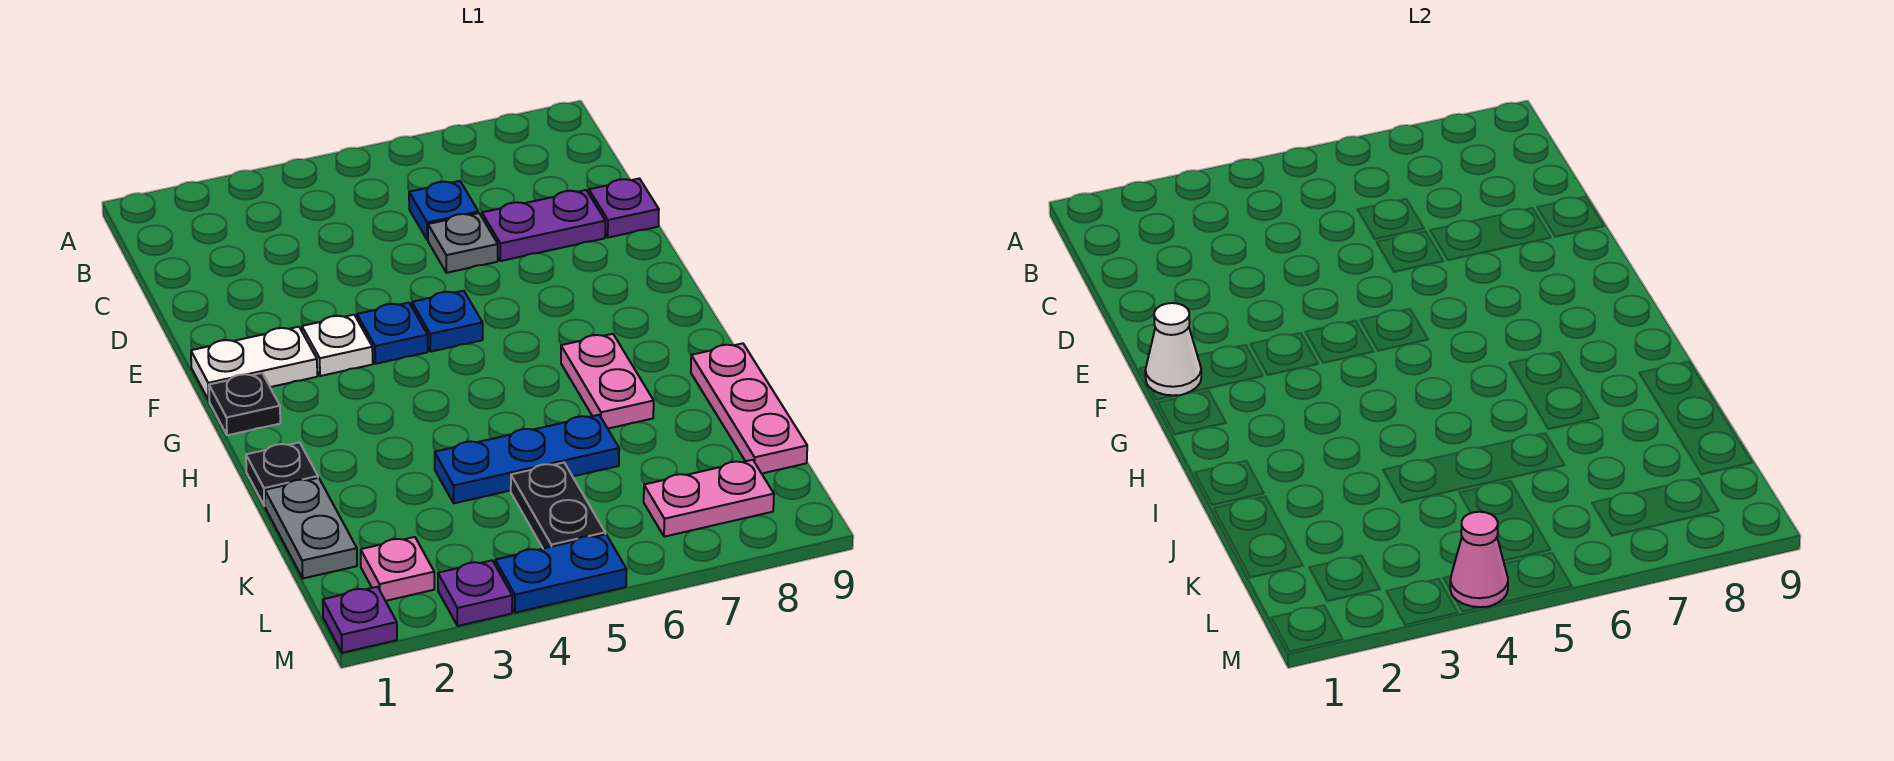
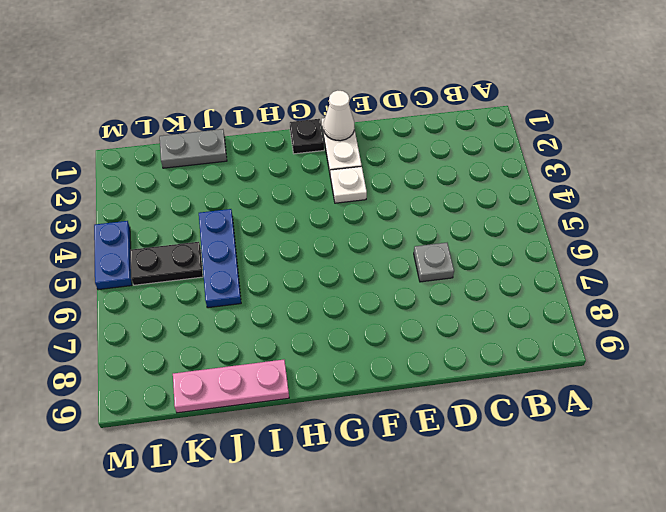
none -> blue plate C6 level 1
none -> purple plate D7:D8 level 1
none -> purple plate D9 level 1

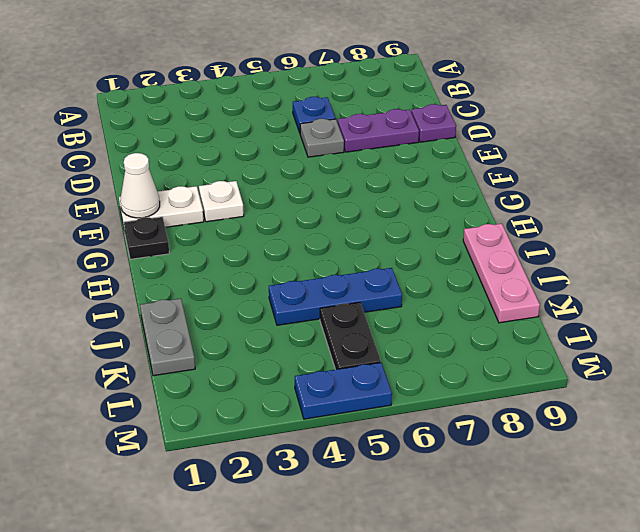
none -> blue plate F4 level 1
none -> blue plate F5 level 1
none -> pink plate H7:I7 level 1

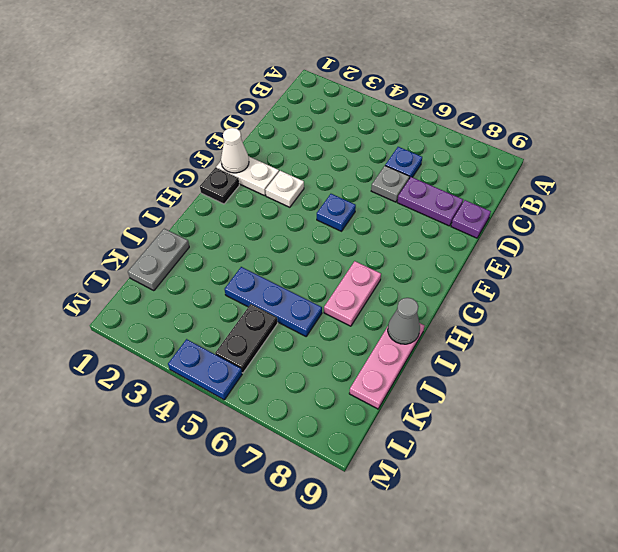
grey cone I9 level 2 -> none
none -> blue plate F4 level 1
none -> black plate I1 level 1
none -> pink plate L2 level 1

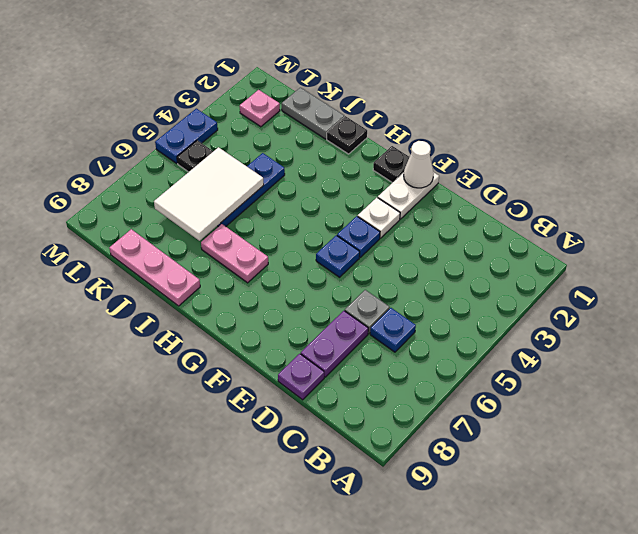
white tile J5:K7 level 2 -> none
none -> pink plate L7:L8 level 1
none -> purple plate M1 level 1
none -> purple plate M3 level 1

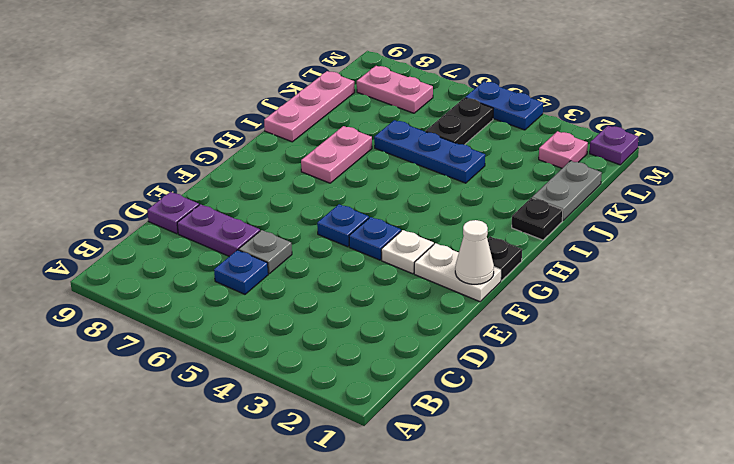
none -> purple plate M3 level 1
none -> pink cone M4 level 2

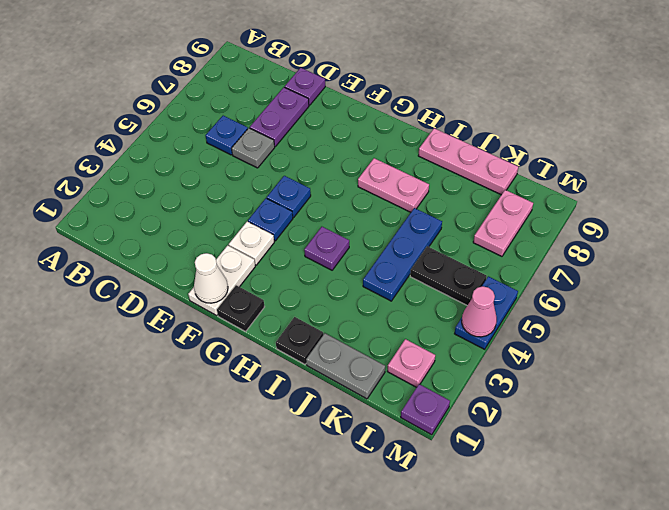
purple plate H4 level 1 -> purple plate M3 level 1

